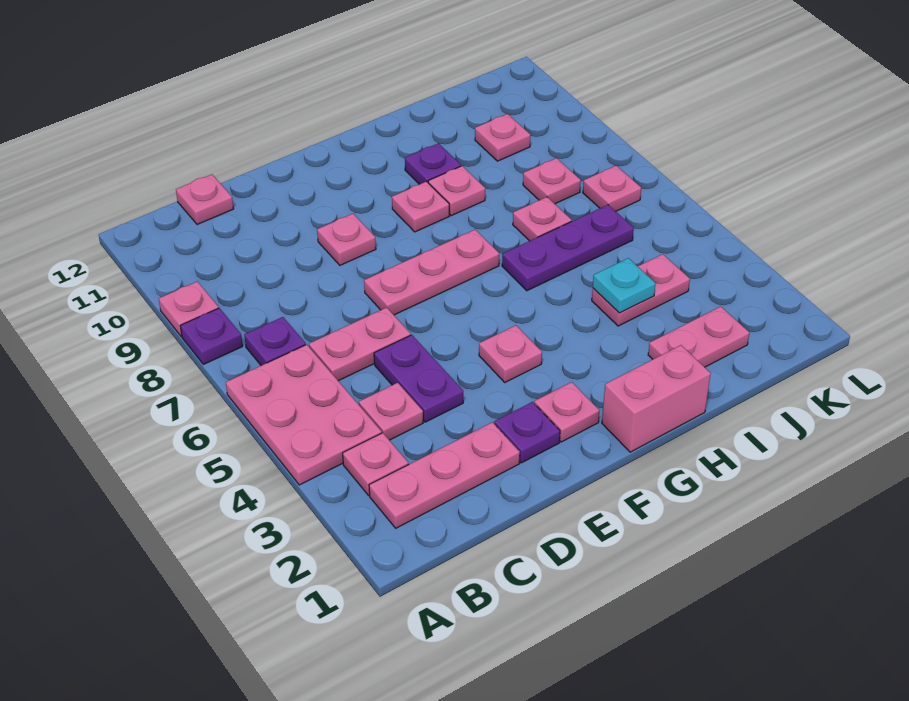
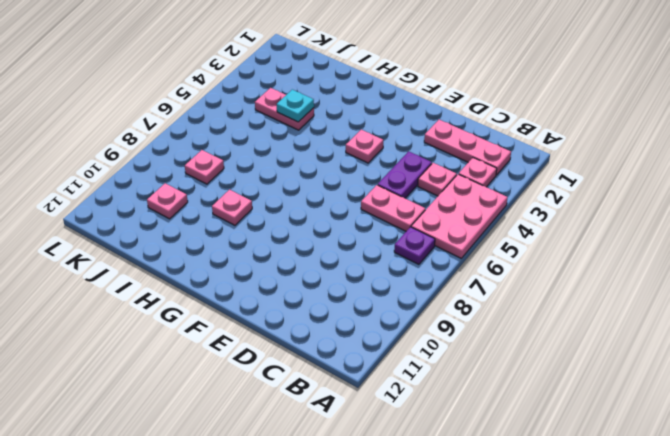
none -> purple plate A8 level 1
none -> pink plate A9 level 1
none -> pink plate C12 level 1

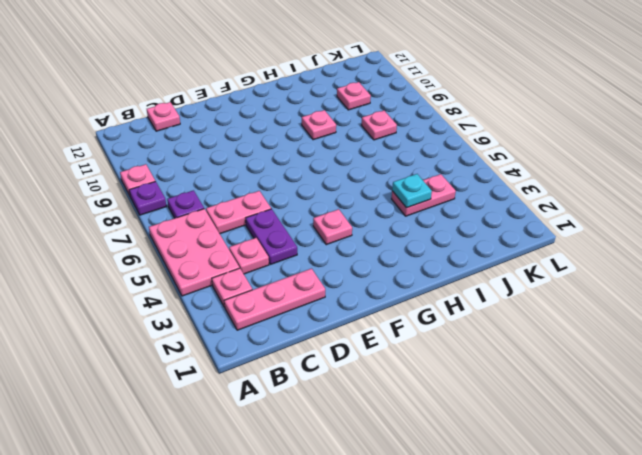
none -> purple plate E2 level 1
none -> pink plate E7:G7 level 1
none -> pink plate E9 level 1

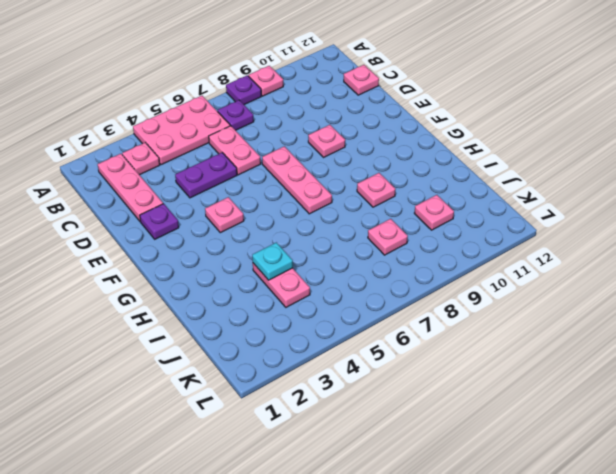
none -> pink plate C4 level 1
none -> pink plate F2 level 1
none -> pink brick G1:H1 level 1

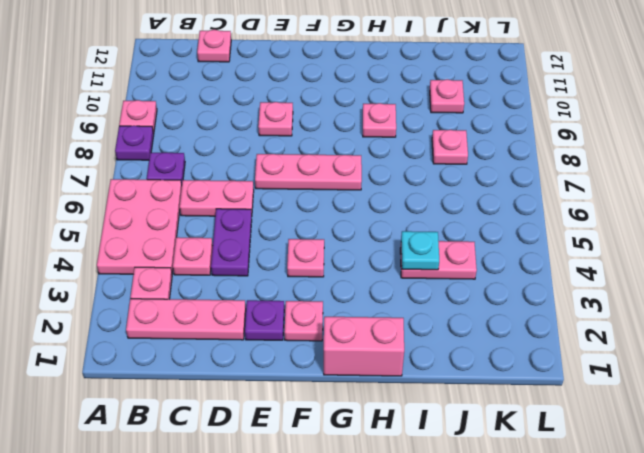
none -> pink plate G9 level 1
none -> purple plate H6:J6 level 1
none -> purple plate H10 level 1

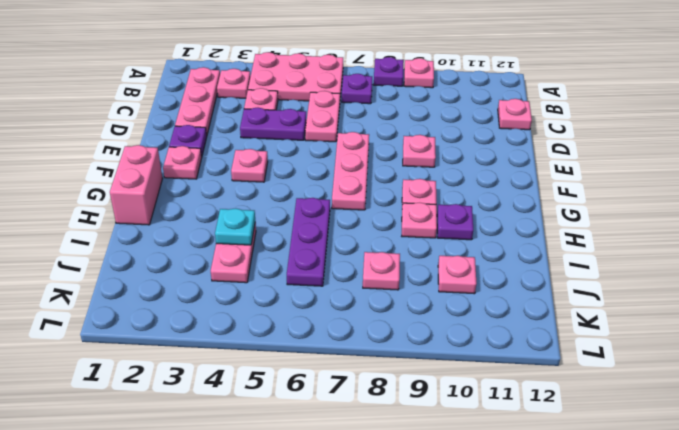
none -> pink plate I2:J2 level 1
none -> pink plate I7 level 1
none -> pink plate K7 level 1

